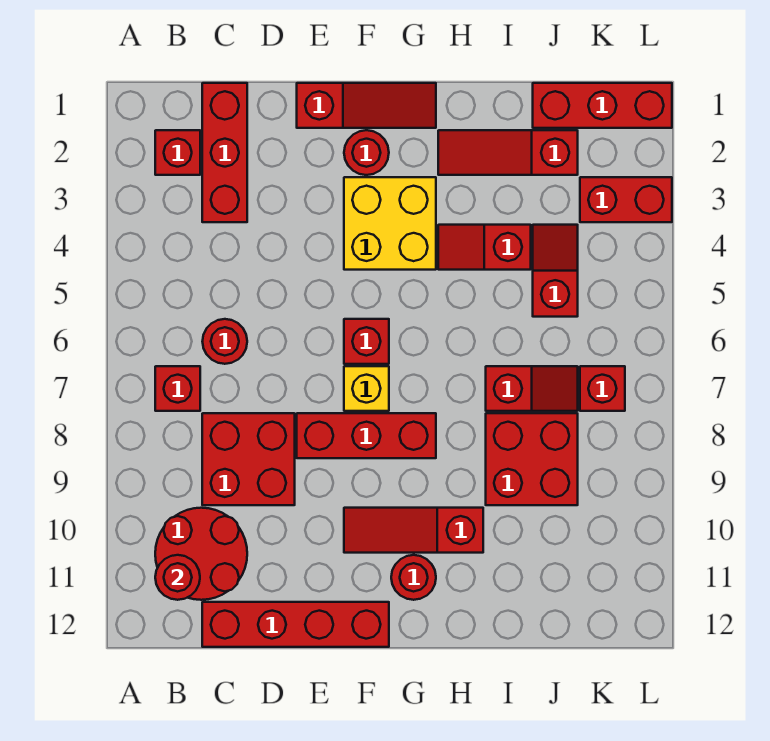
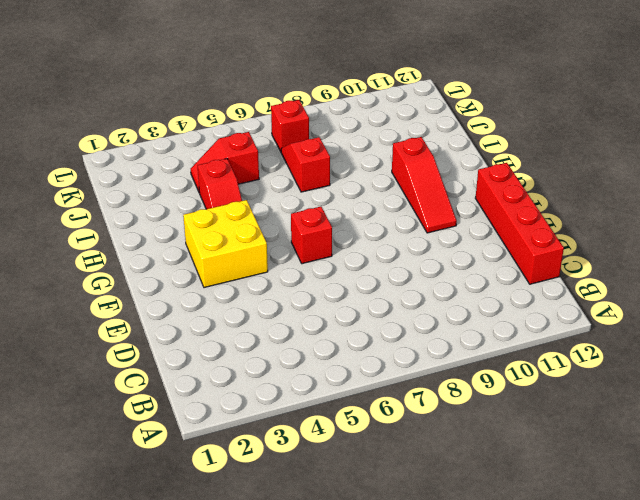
none -> red brick B2 level 1
none -> red brick B7 level 1
none -> red round brick B10:C11 level 1

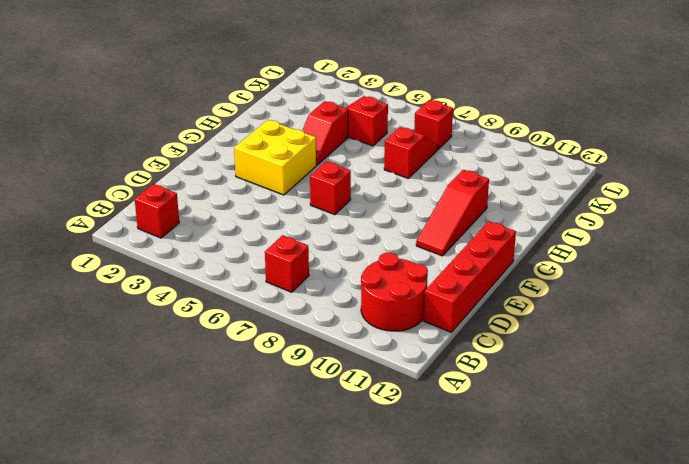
none -> red brick C1:C3 level 1
none -> red round brick C6 level 1
none -> red brick C8:D9 level 1

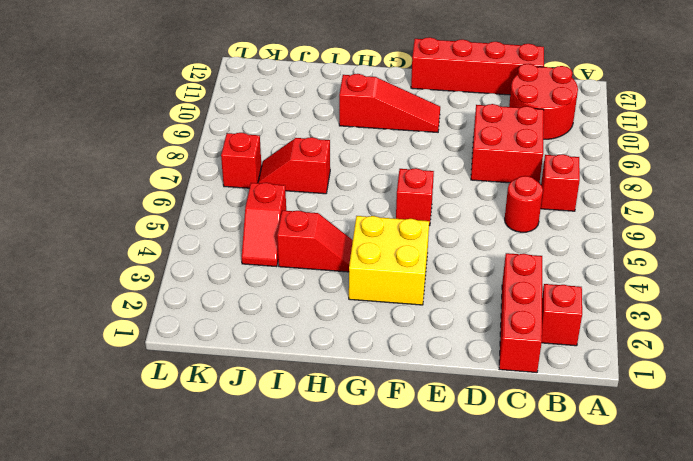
none -> red slope E1:G1 level 1 top E
none -> red brick E8:G8 level 1
none -> red round brick F2 level 1

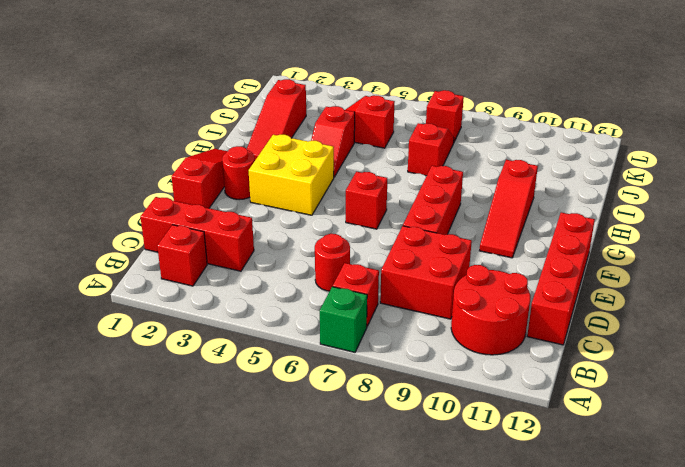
green brick A7 level 1 -> none
none -> yellow brick F7 level 1
none -> red round brick G11 level 1
none -> red brick I8:J9 level 1

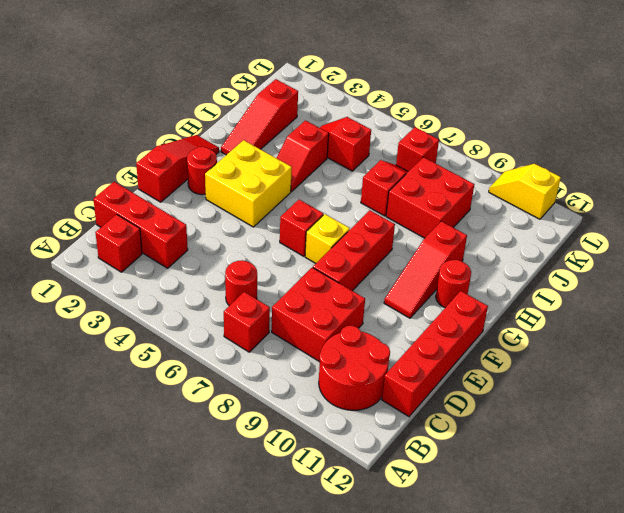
yellow slope L10:L11 level 1 top 11 -> none
none -> red brick J1:L1 level 1
none -> red brick K3:L3 level 1
none -> red round brick B11 level 2

